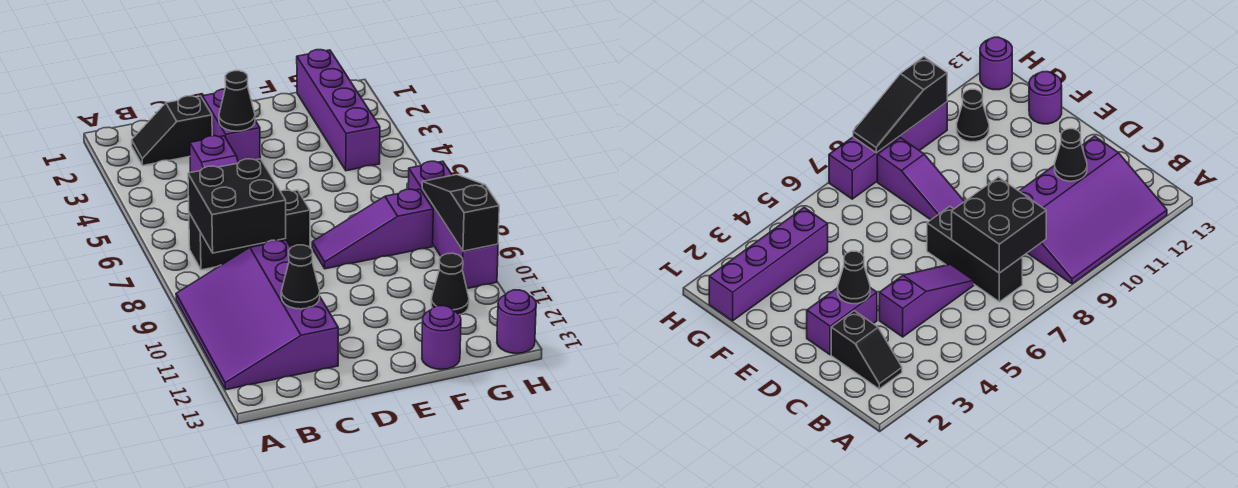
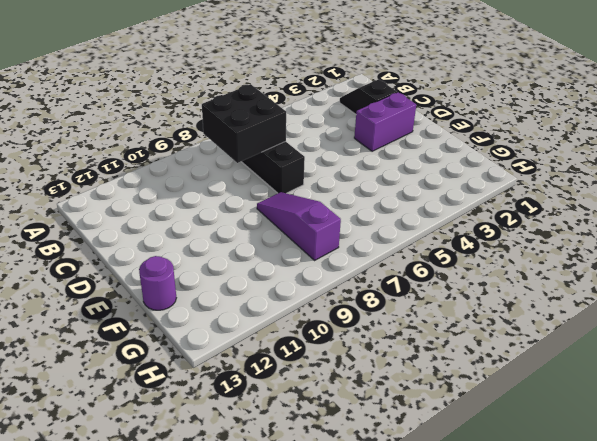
none -> purple slope A9:C12 level 1 top C
none -> purple slope C4:C6 level 1 top 4
none -> purple brick G1:G4 level 1

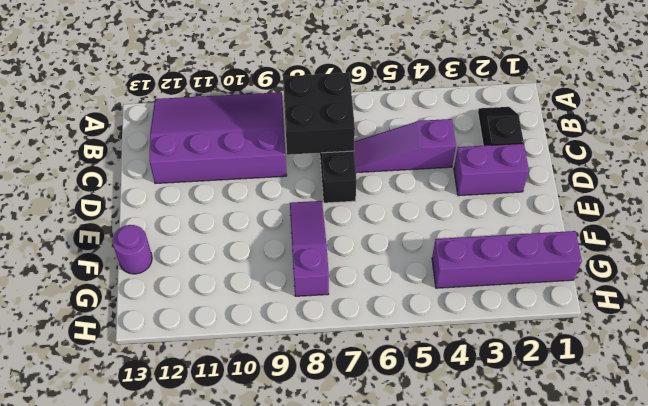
none -> black cone G11 level 1
none -> purple brick H7:H10 level 1
none -> purple round brick H13 level 1

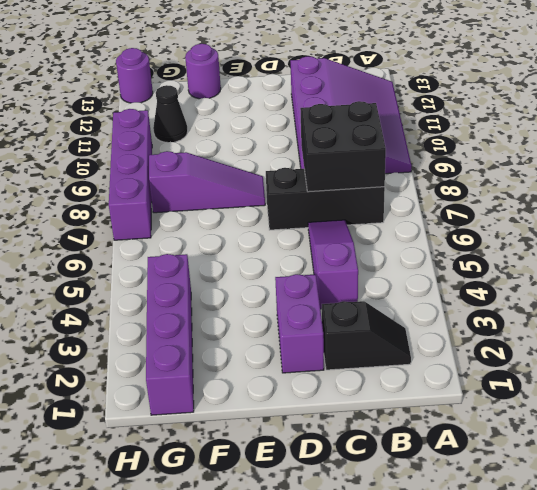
none -> black cone C11 level 2
none -> black cone D3 level 2
none -> black slope H8:H10 level 2 top 10

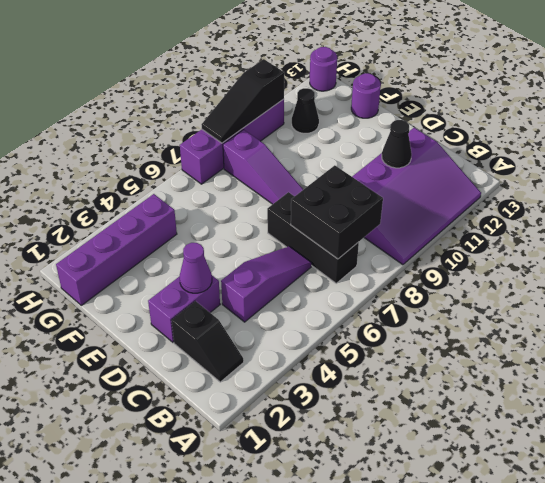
purple cone D3 level 2 -> black cone D3 level 2

